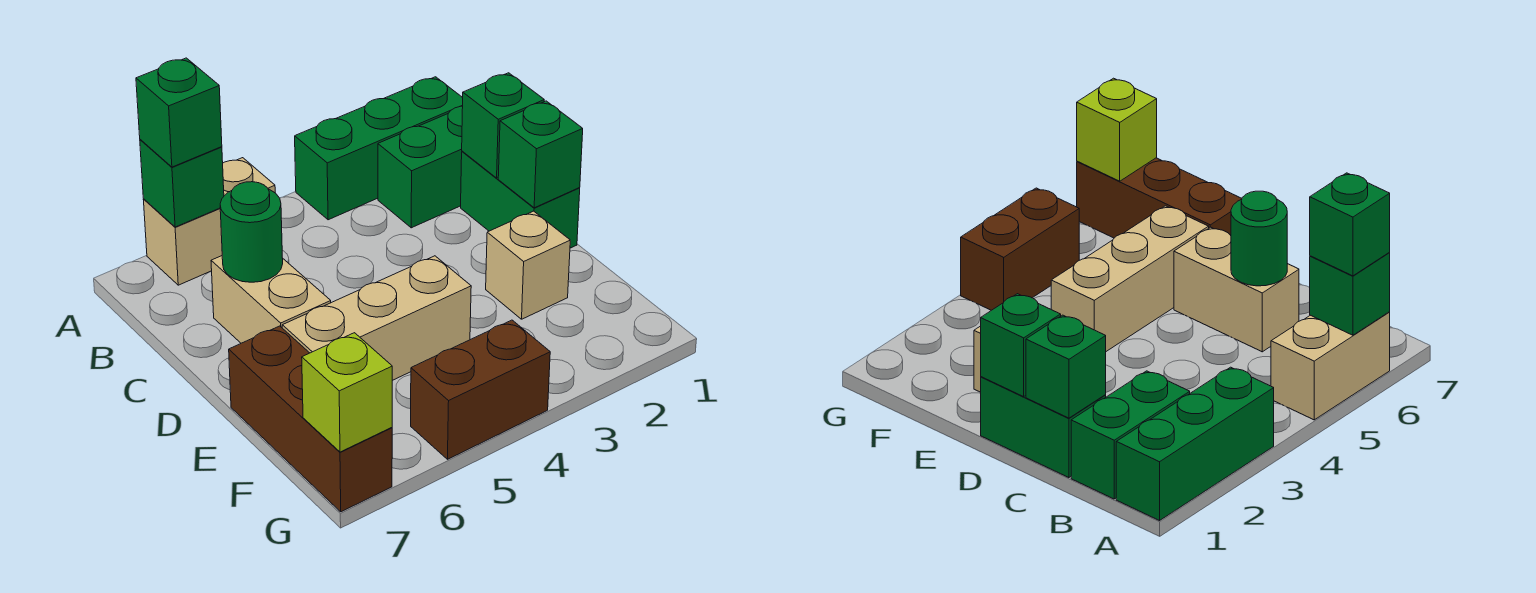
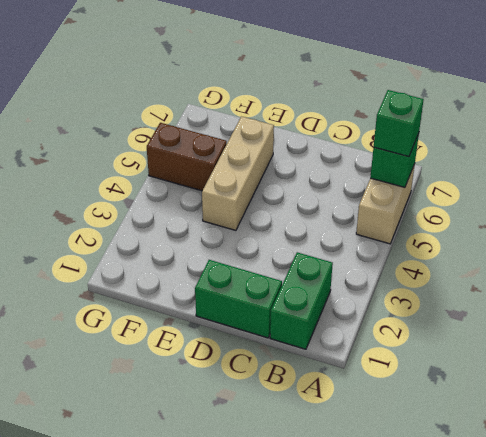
brown brick F5:G5 level 1 -> brown brick G4:G5 level 1
none -> green brick A1:A3 level 1
none -> tan brick C6:D6 level 1
none -> tan brick E2 level 1

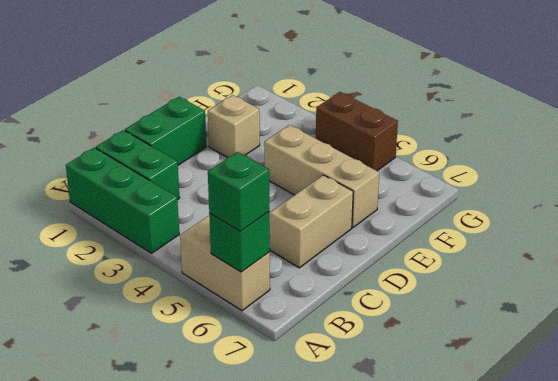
none -> brown brick E7:G7 level 1
none -> green brick C1 level 2
none -> green round brick C6 level 2

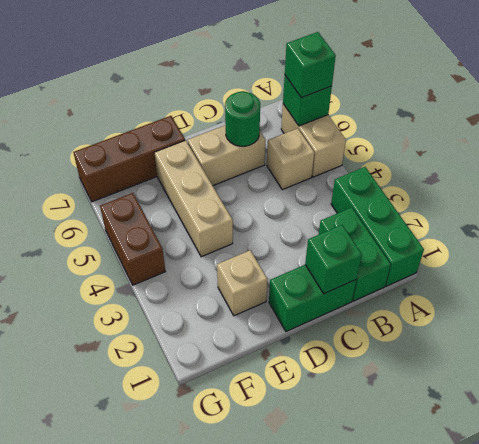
tan brick B5 level 1 -> none
none -> green brick D1 level 2
none -> lime brick G7 level 2

